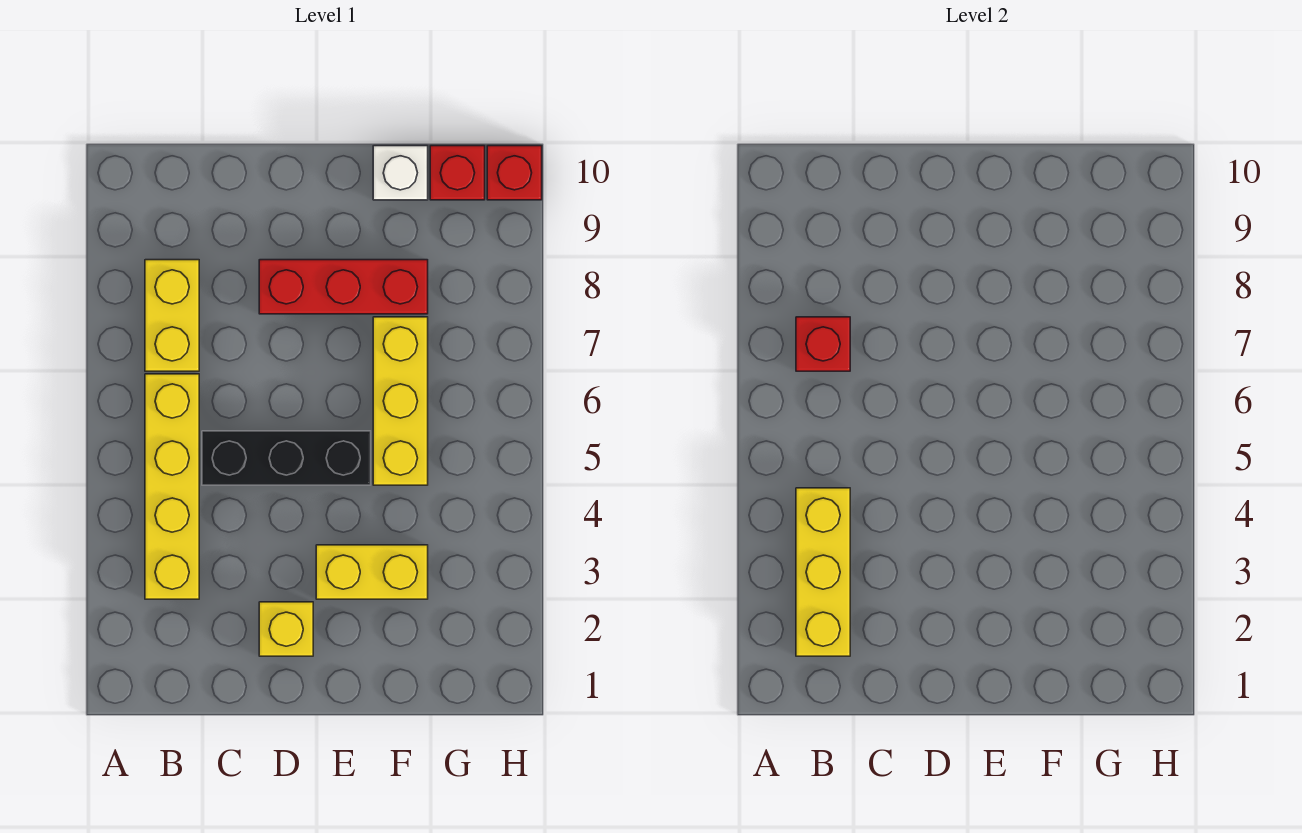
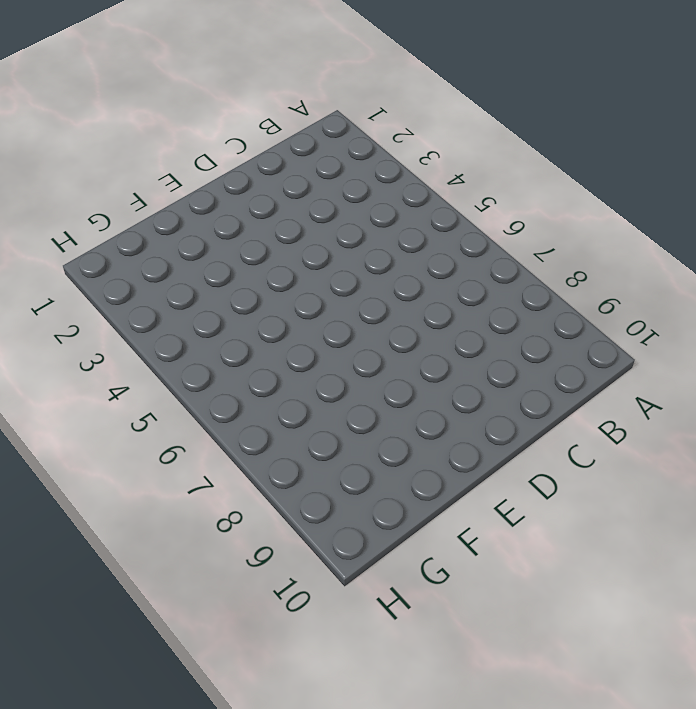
none -> yellow brick B3:B6 level 1
none -> yellow brick B7:B8 level 1
none -> black brick C5:E5 level 1

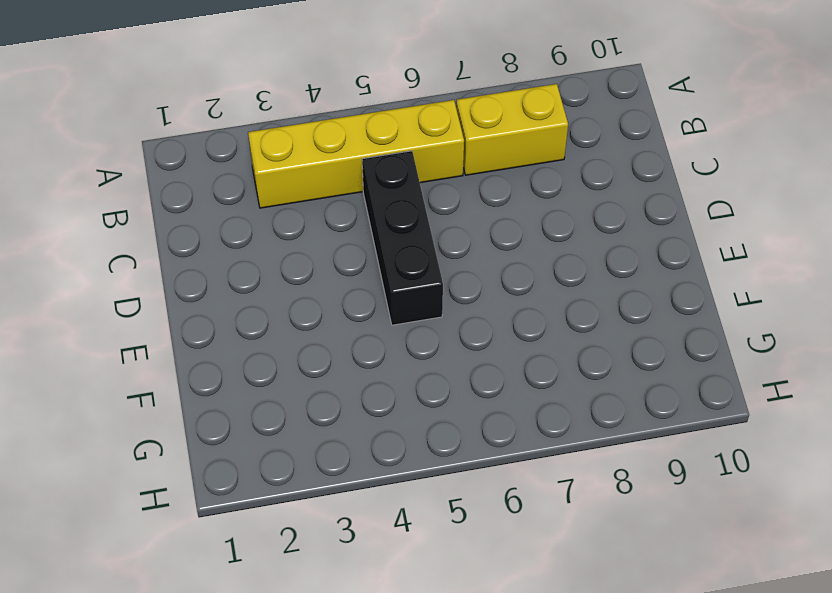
none -> yellow brick D2 level 1
none -> red brick D8:F8 level 1
none -> yellow brick E3:F3 level 1

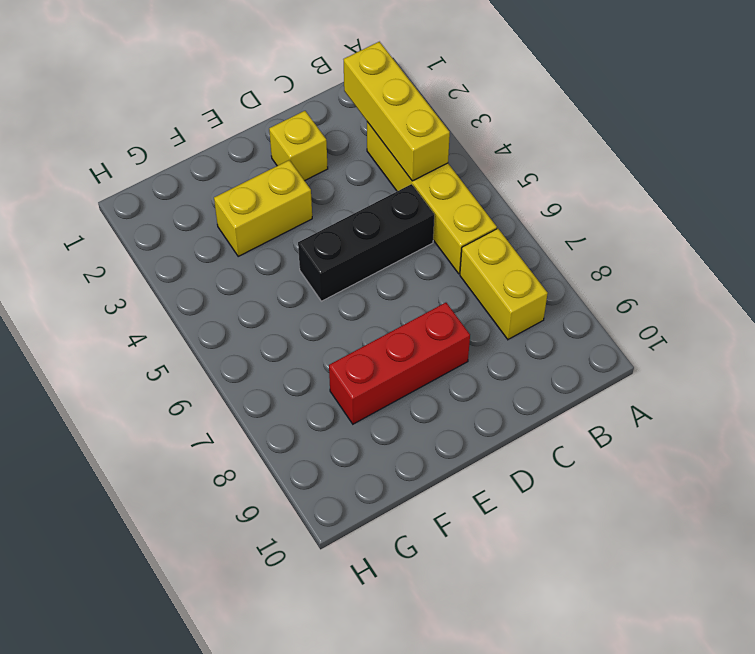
none -> yellow brick F5:F7 level 1
none -> white brick F10 level 1
none -> red brick G10 level 1

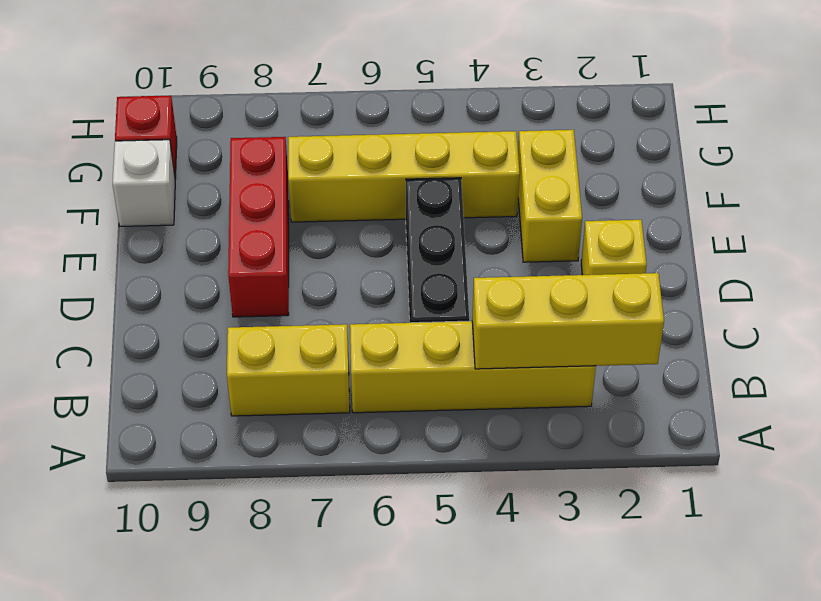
yellow brick F4:F7 level 1 -> yellow brick F5:F7 level 1
none -> red brick H10 level 1
none -> red brick B7 level 2

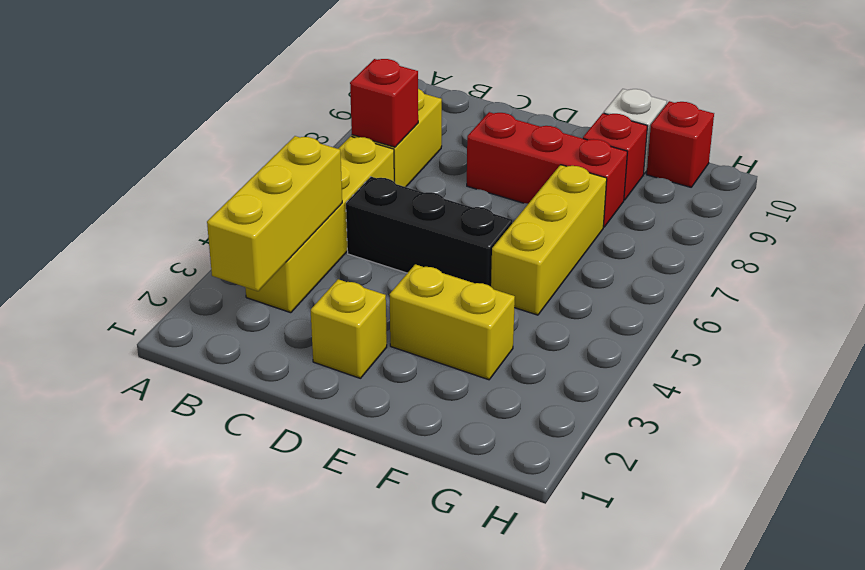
red brick F9 level 1 -> red brick H10 level 1

